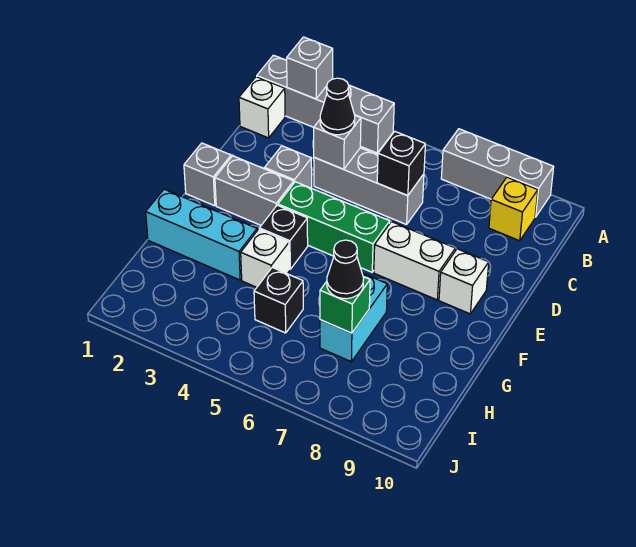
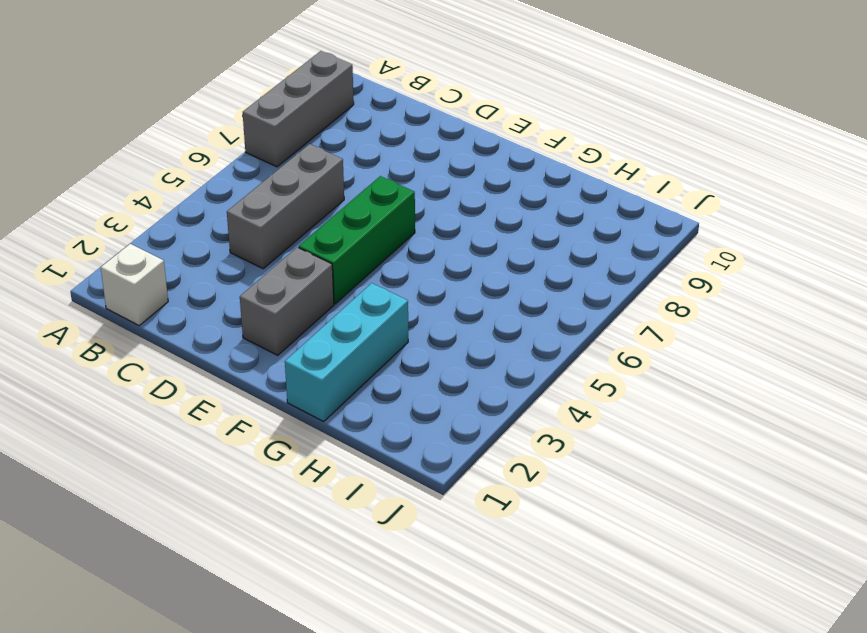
none -> grey brick A1:A4 level 1
none -> yellow brick B9 level 1
none -> grey brick D3 level 1

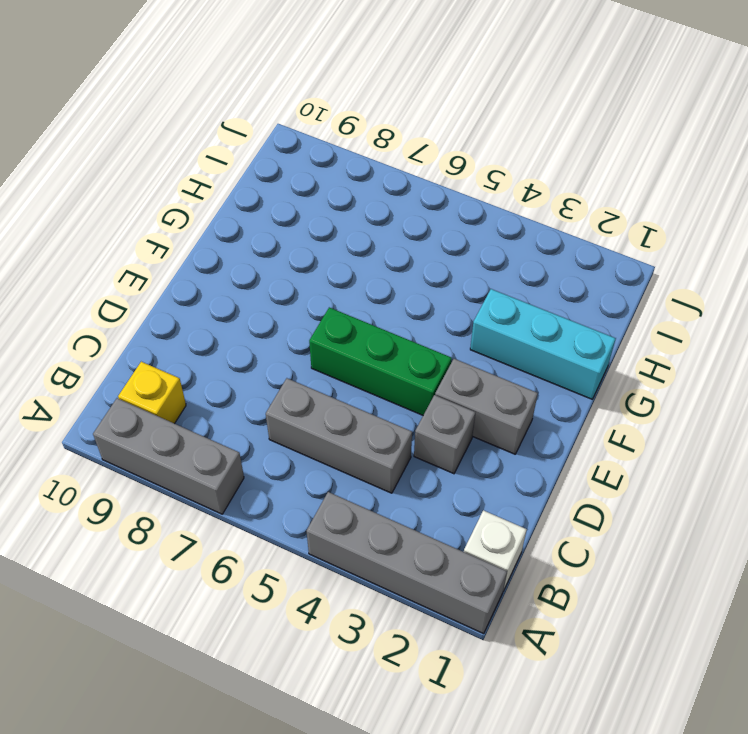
none -> grey brick E1 level 1
none -> white brick E7:E8 level 1
none -> white brick E9 level 1

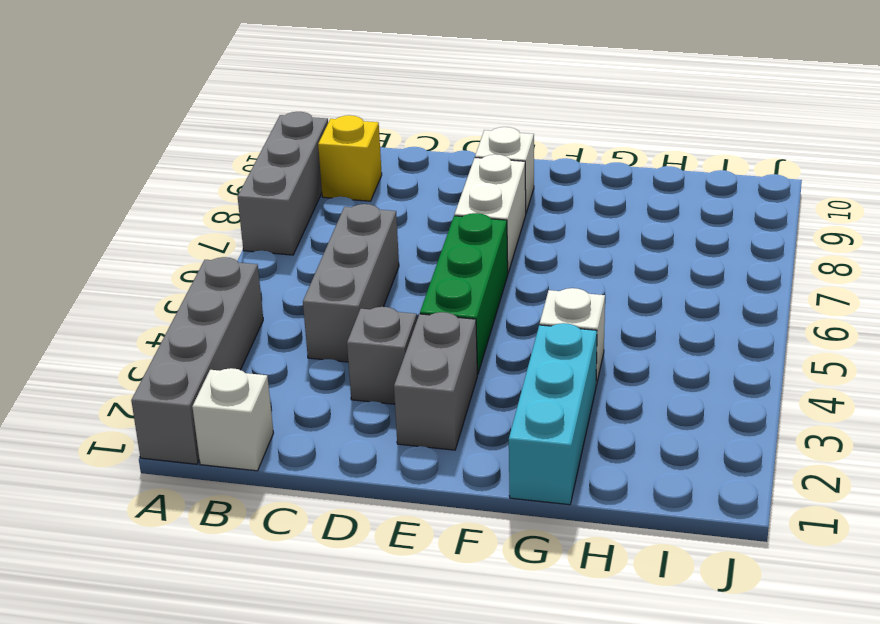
none -> grey brick E1 level 1
none -> black brick F4 level 1
none -> cyan brick G7:H7 level 1

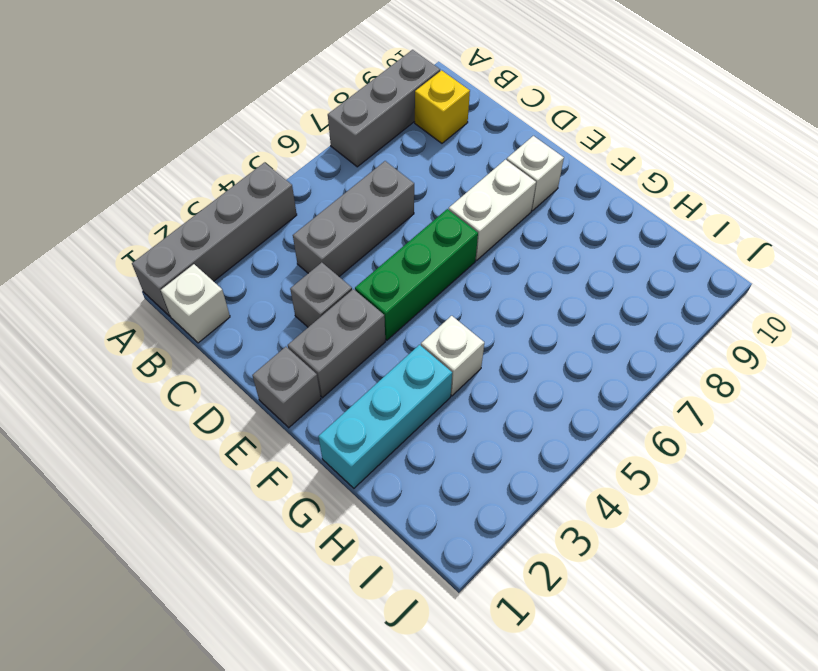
none -> black brick F4 level 1
none -> cyan brick G7:H7 level 1
none -> black brick H5 level 1

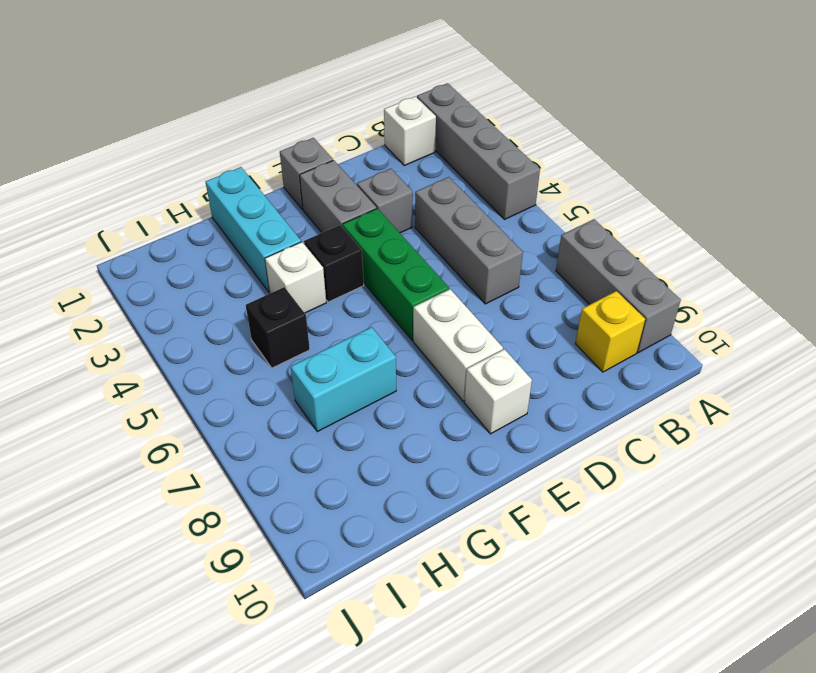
none -> grey brick A2 level 2
none -> grey brick C4 level 2
none -> black brick C6 level 2

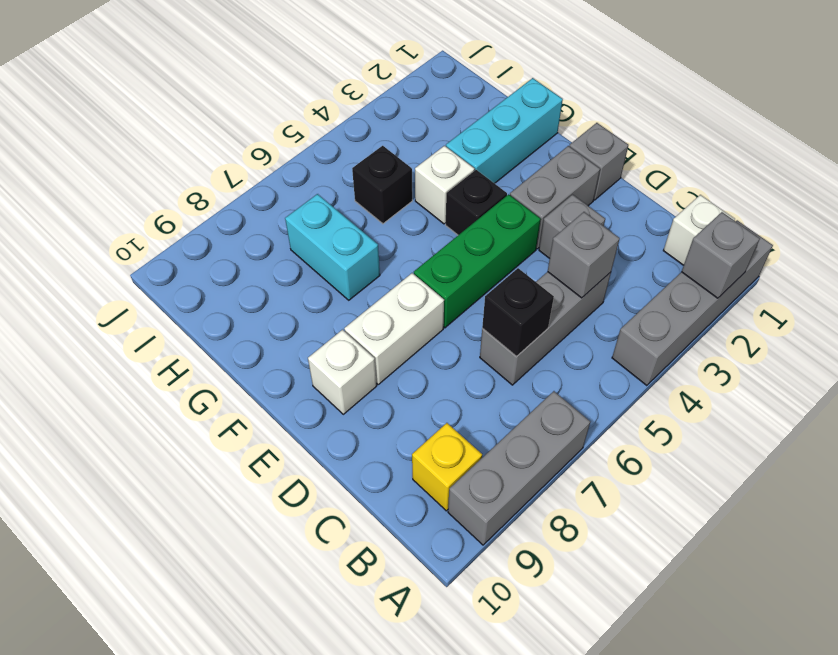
none -> green brick H7 level 2
none -> black cone C4 level 3
none -> black cone H7 level 3

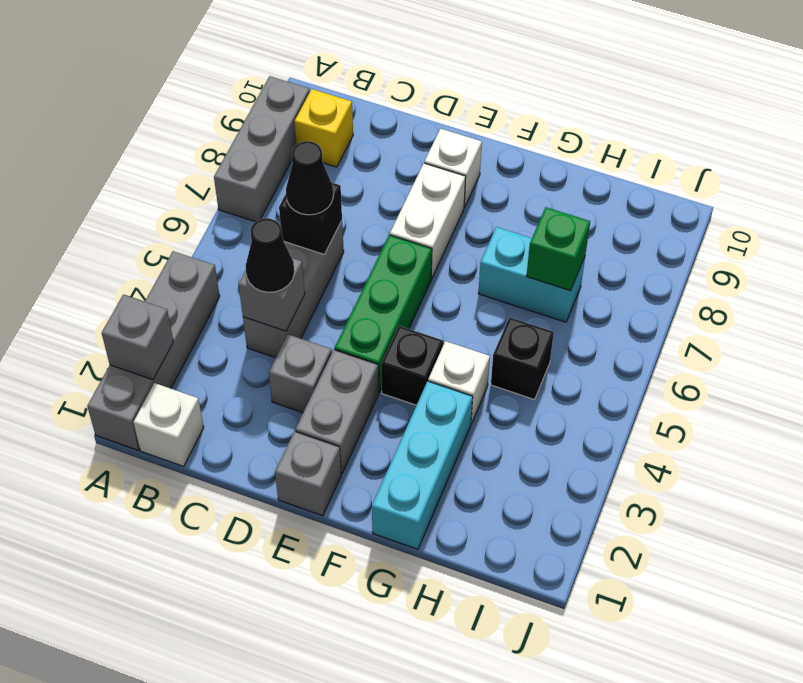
black cone C6 level 3 -> black cone H7 level 3

